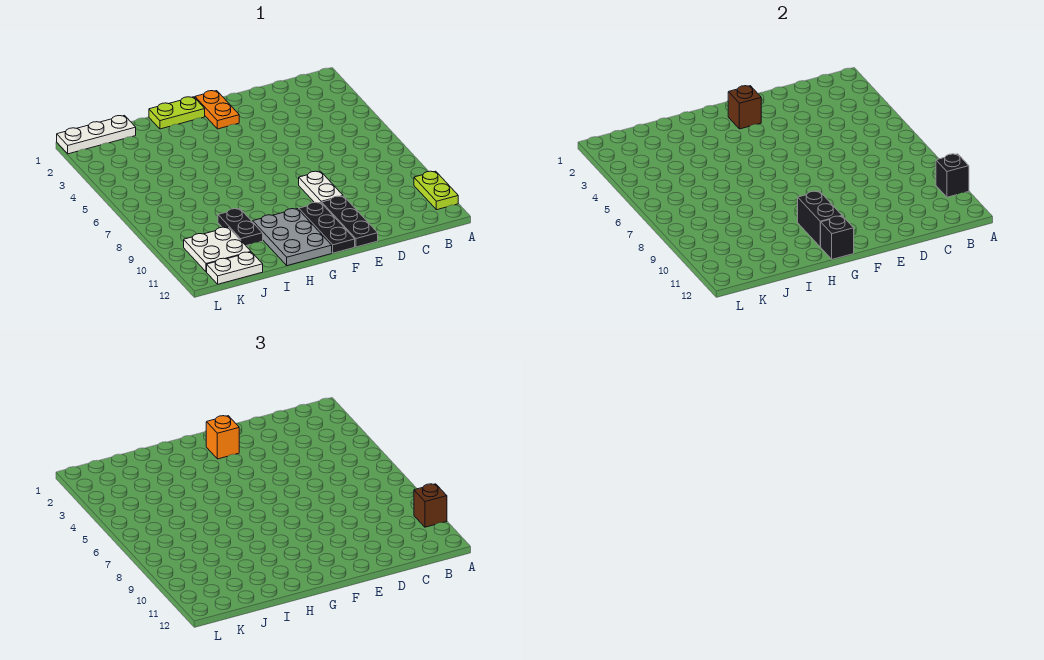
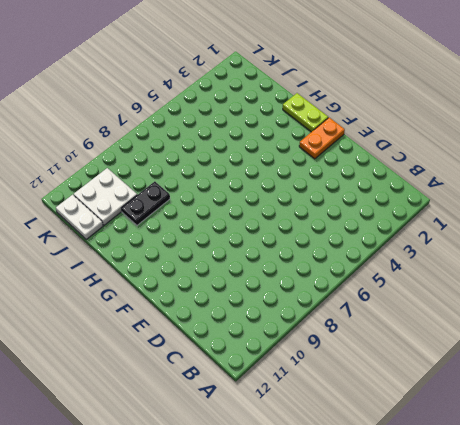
none -> lime plate A10:A11 level 1
none -> white plate E8:E9 level 1
none -> black plate E10:E12 level 1

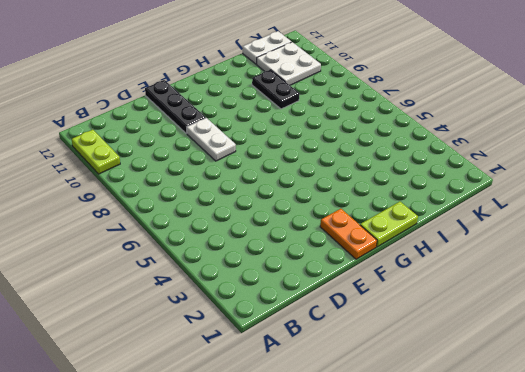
none -> black plate F10:F12 level 1
none -> grey plate G10:H12 level 1
none -> white plate J1:L1 level 1

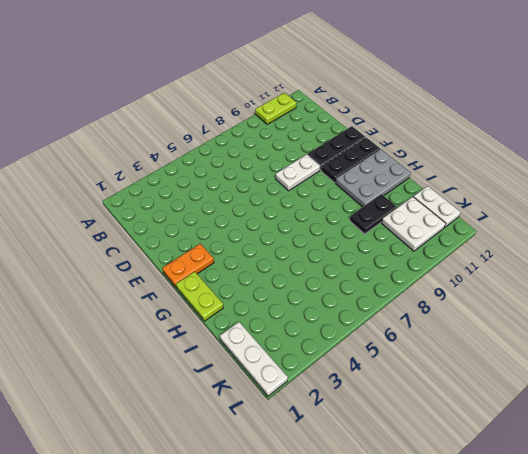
none -> black brick A10 level 2
none -> brown brick F2 level 2
none -> black brick G10:G11 level 2

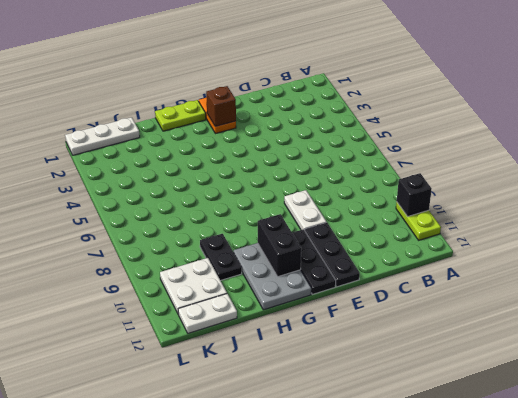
none -> black brick G12 level 2
none -> brown brick A10 level 3
none -> orange brick F2 level 3

